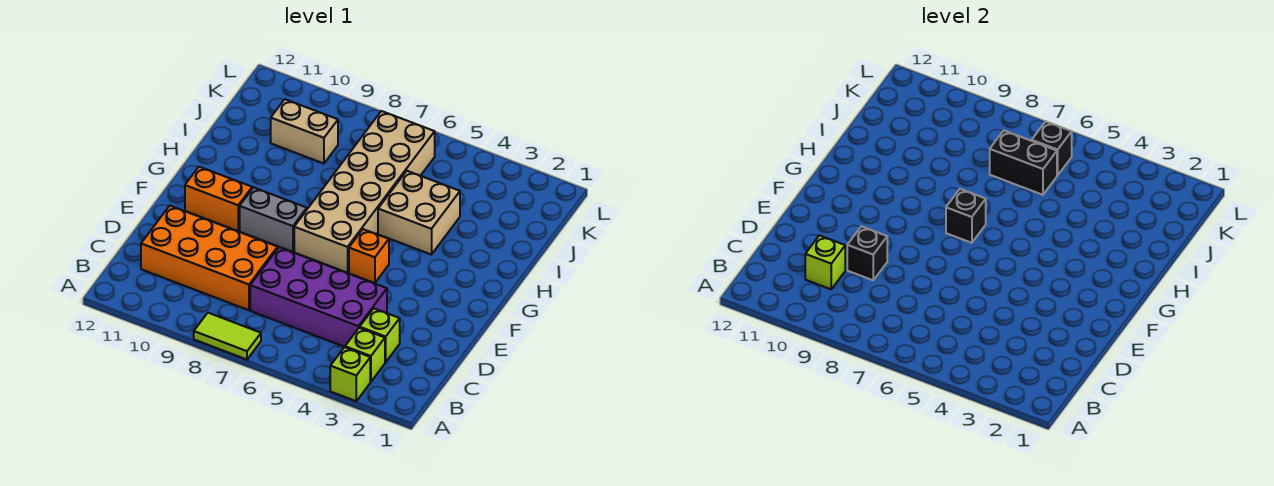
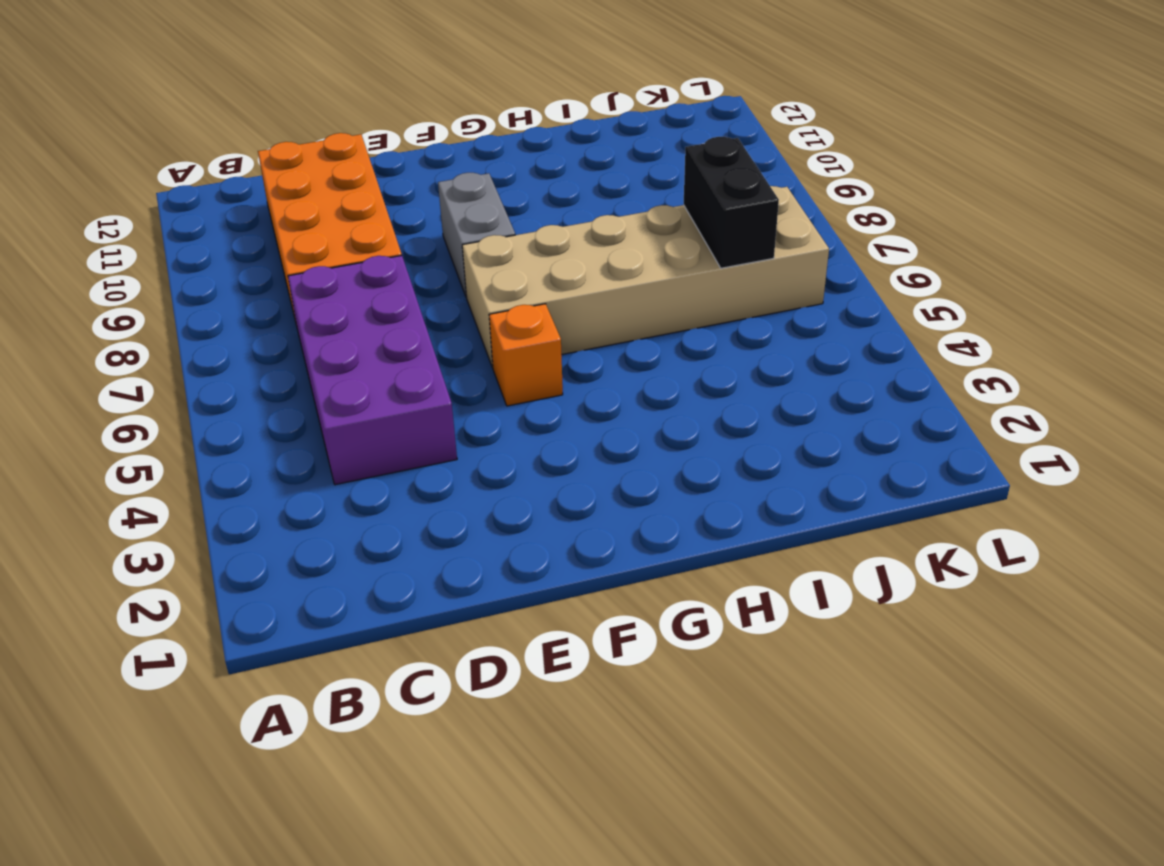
none -> lime brick A3 level 1
none -> lime tile A7:A8 level 1
none -> lime brick B3 level 1

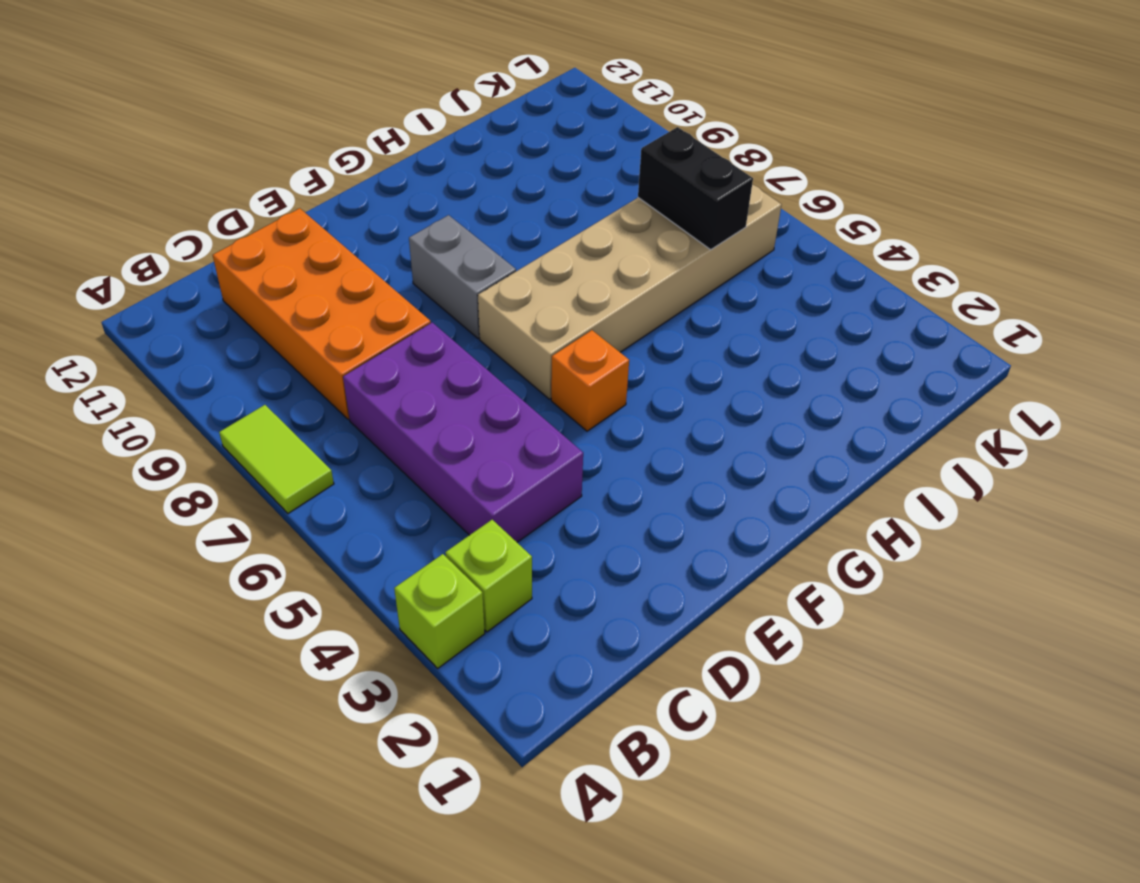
none -> lime brick C3 level 1
none -> orange brick F10:F11 level 1
none -> tan brick H4:I5 level 1

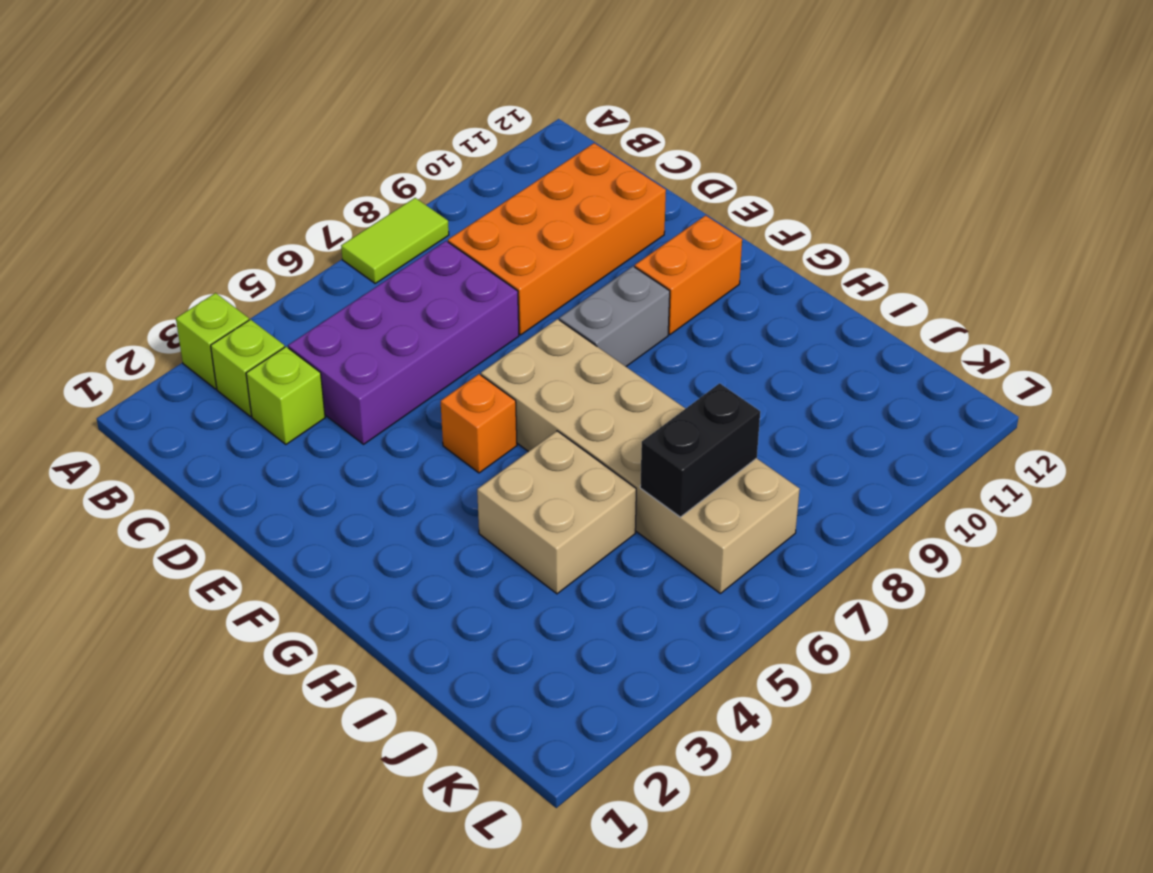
none -> tan brick J9:J10 level 1
none -> lime brick C10 level 2
none -> black brick D9 level 2

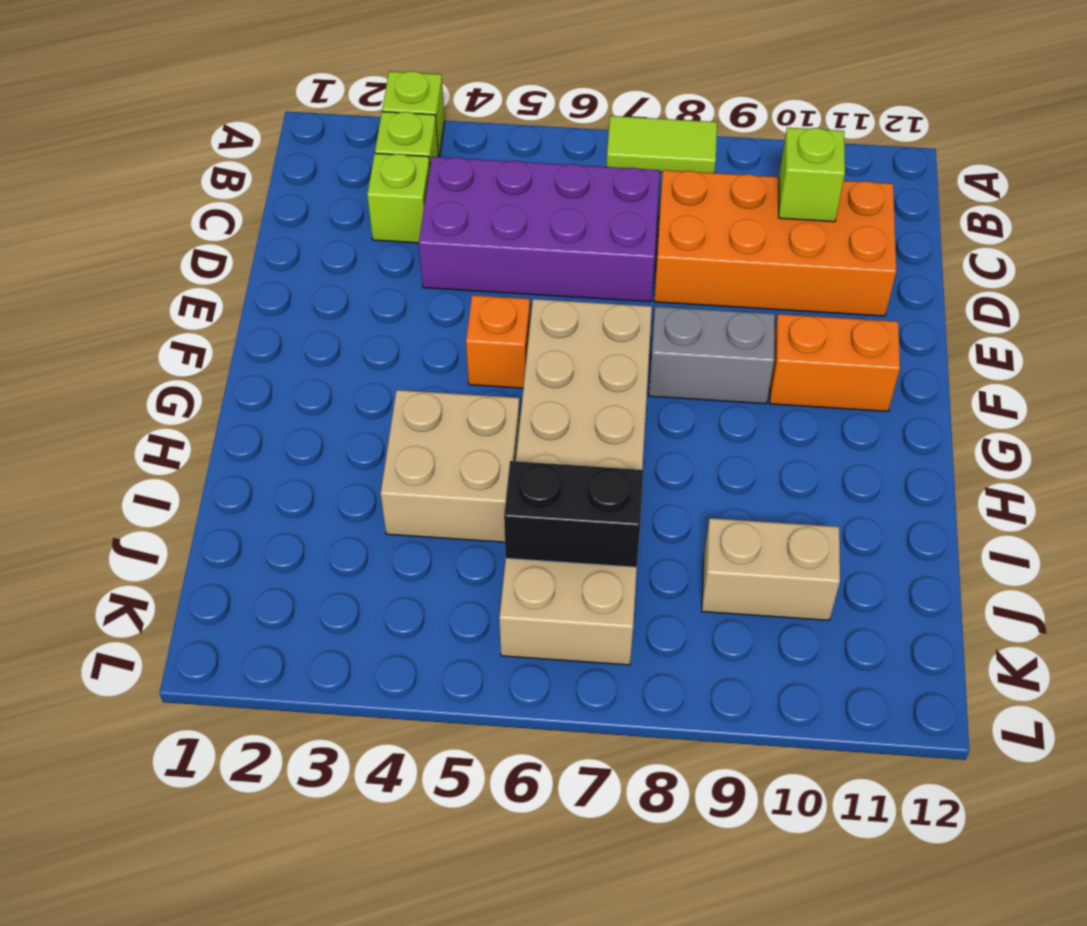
none -> black brick D9 level 2
none -> black brick G7 level 2
none -> black brick K6 level 2

